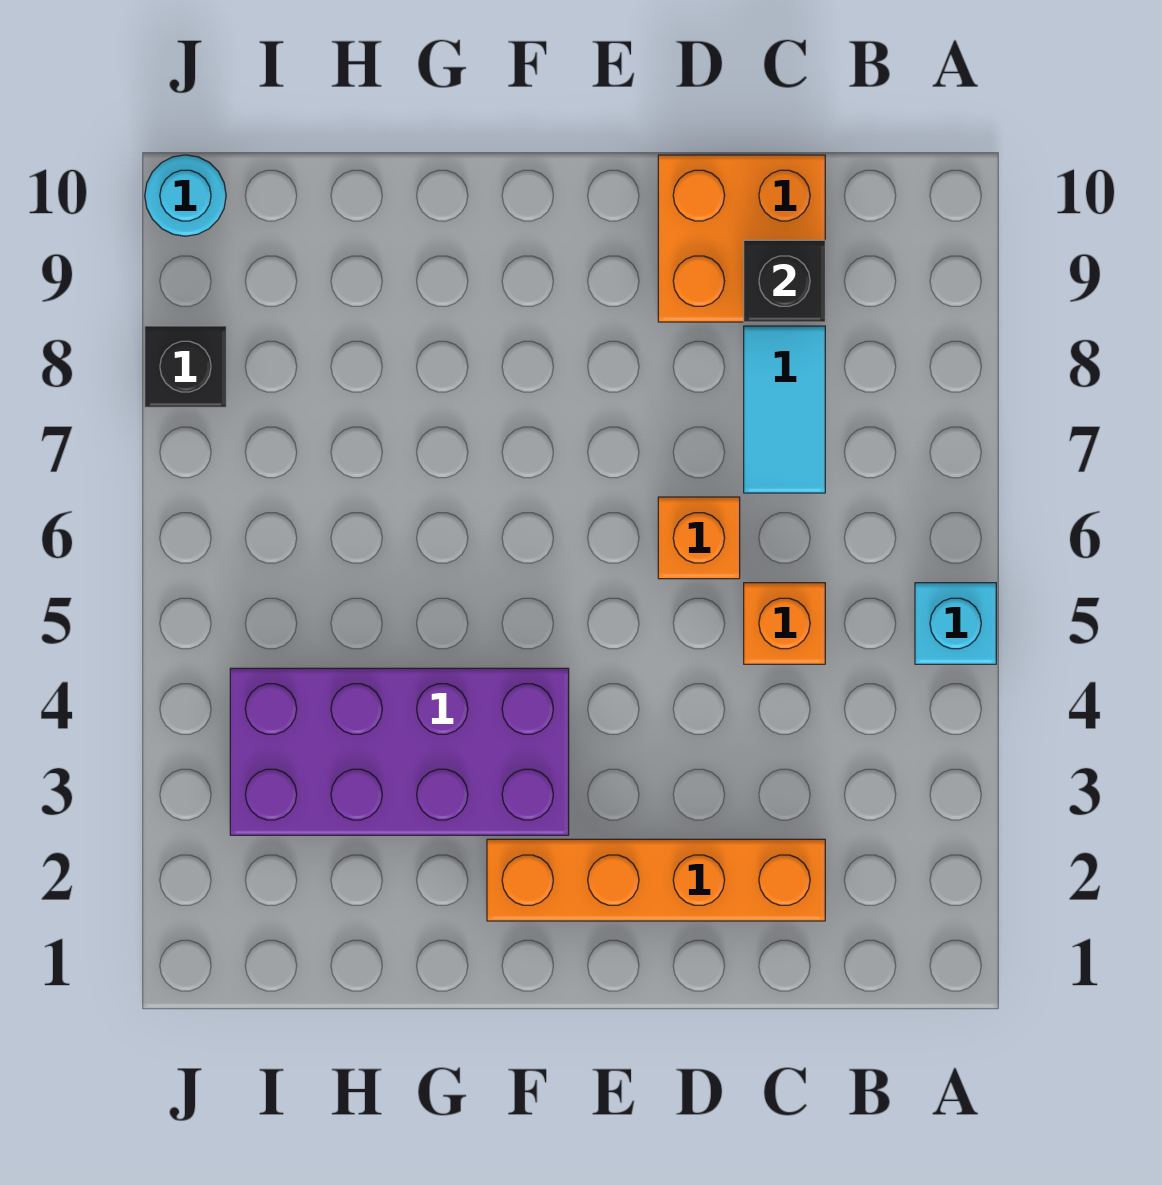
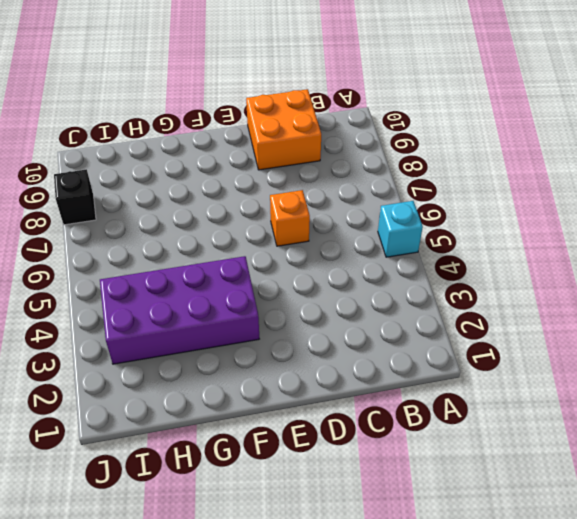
none -> orange brick C2:F2 level 1
none -> orange brick C5 level 1

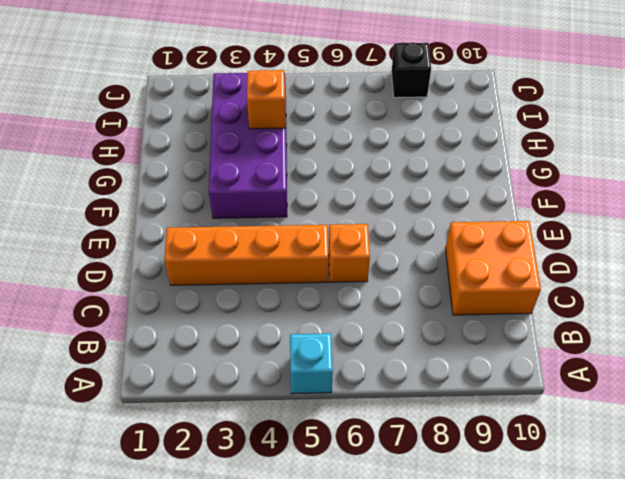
orange brick D2:D5 level 1 -> orange brick C2:F2 level 1
orange brick H4 level 2 -> orange brick C5 level 1
none -> cyan tile C7:C8 level 1
none -> cyan round brick J10 level 1

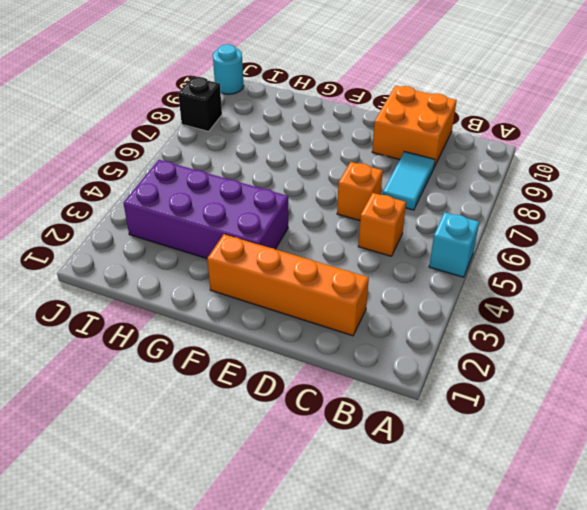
none -> black brick C9 level 2

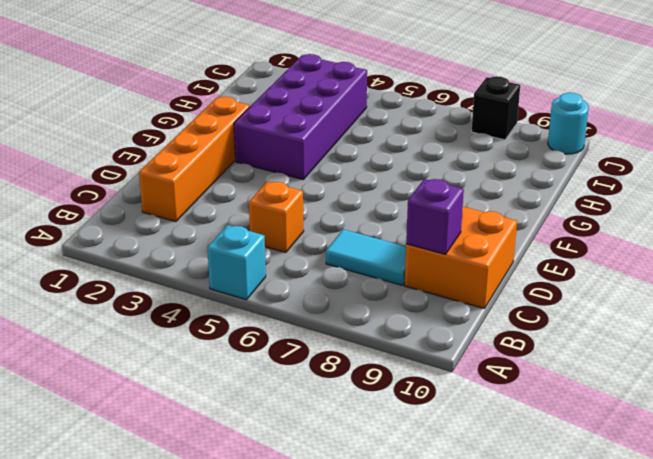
purple brick C9 level 2 -> black brick C9 level 2
none -> orange brick D6 level 1

